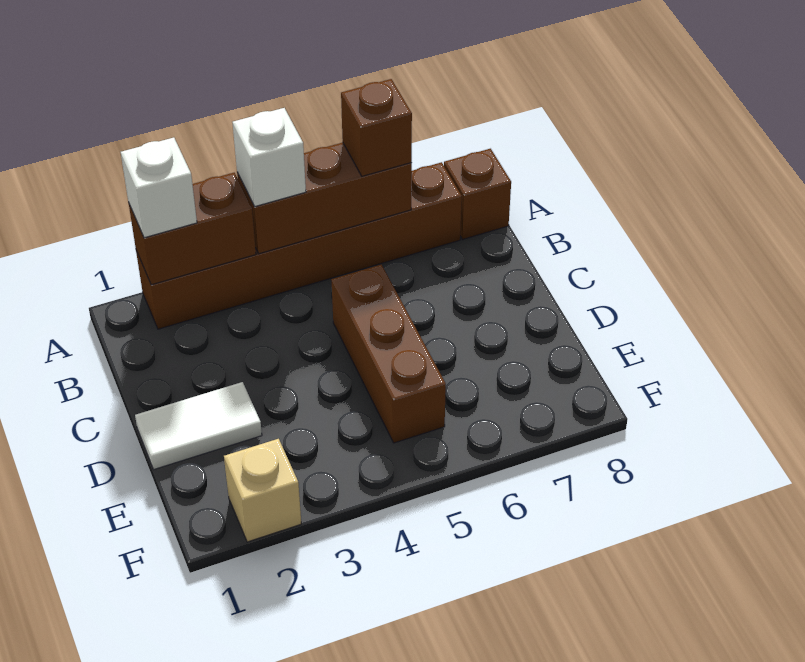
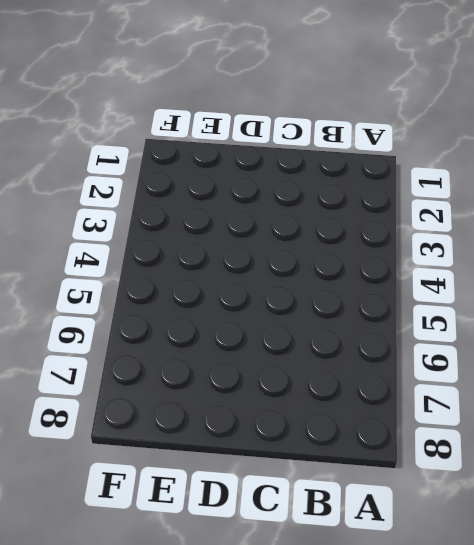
none -> brown brick A2:A7 level 1
none -> brown brick A8 level 1

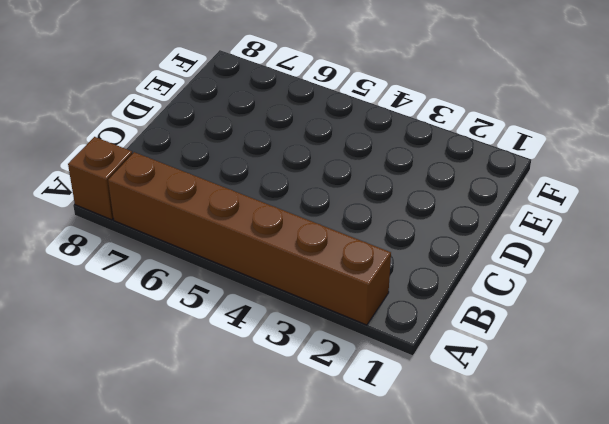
none -> brown brick C5:E5 level 1
none -> white tile D1:D2 level 1

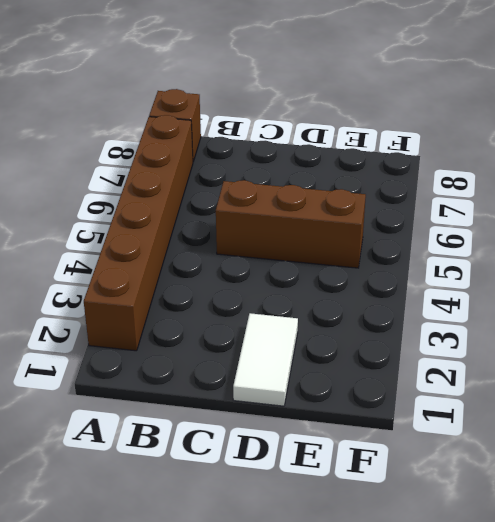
none -> tan brick F2 level 1
none -> brown brick A2:A3 level 2

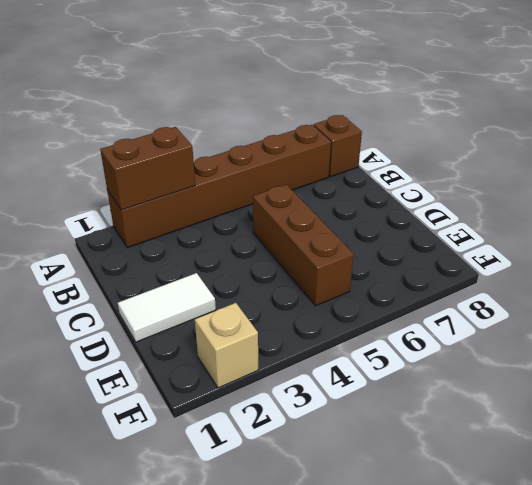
none -> brown brick A4:A6 level 2
none -> white brick A2 level 3

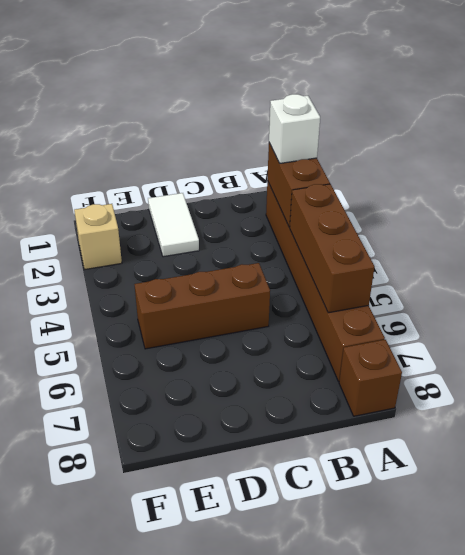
none -> white brick A4 level 3
none -> brown brick A6 level 3

